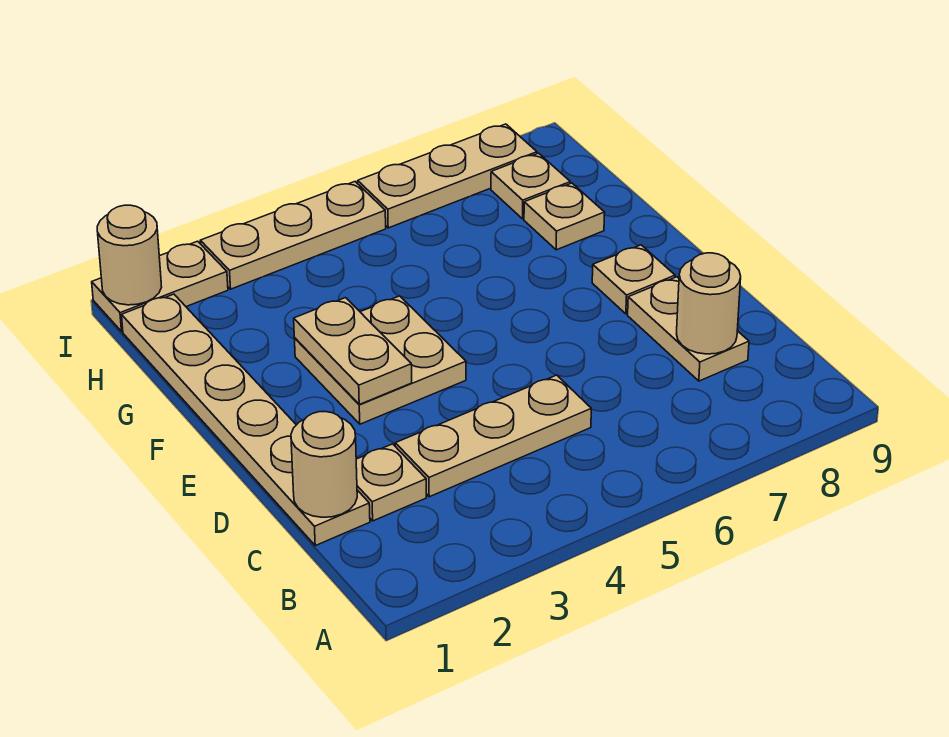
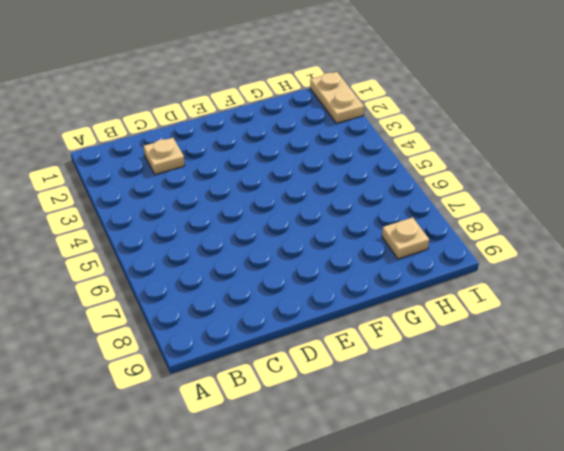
none -> tan plate C1:H1 level 1
none -> tan plate C3:C5 level 1
none -> tan plate C8:D8 level 1

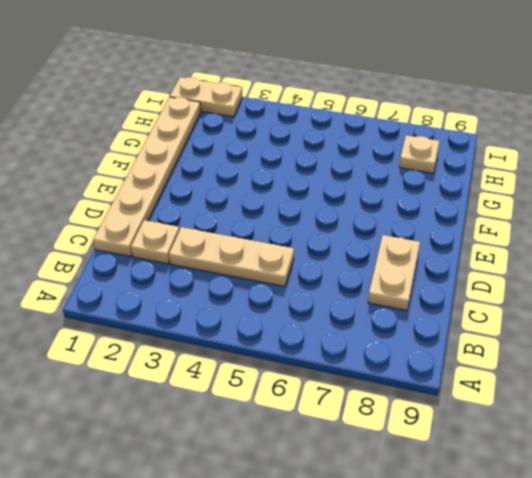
none -> tan plate E3:F4 level 1
none -> tan plate E8 level 1
none -> tan plate G8 level 1

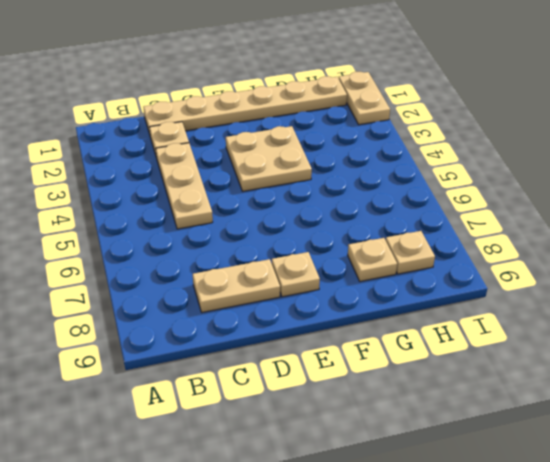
none -> tan plate I3:I5 level 1
none -> tan plate I6:I8 level 1
none -> tan round brick C1 level 2

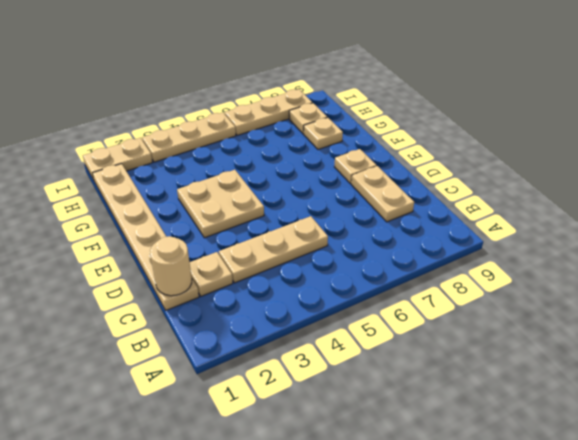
none -> tan round brick C8 level 2
none -> tan plate E3:F3 level 2
none -> tan round brick I1 level 2

